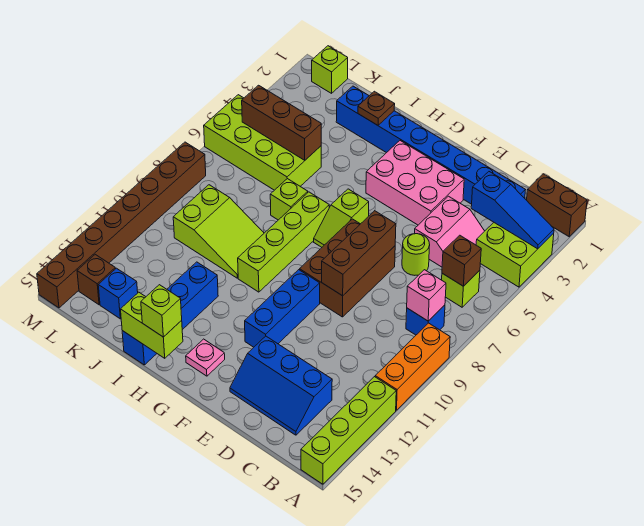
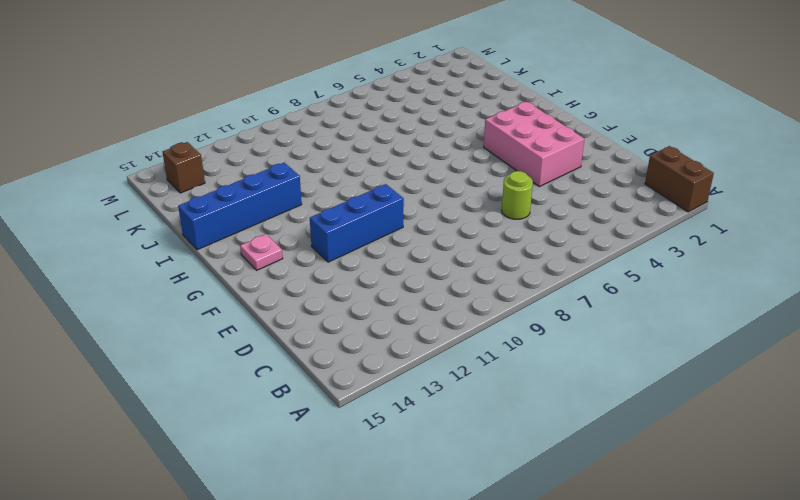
none -> lime brick A3:B4 level 1
none -> orange brick A9:A11 level 1
none -> lime brick A12:A15 level 1
none -> lime brick B6 level 1

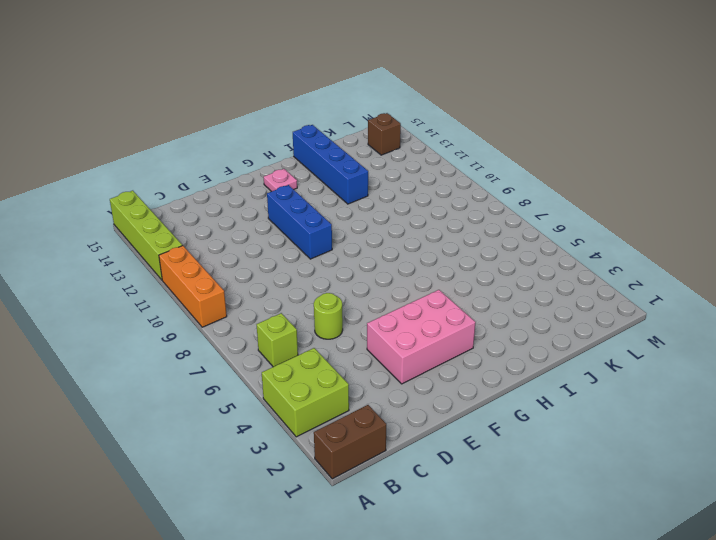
none -> blue brick B8 level 1
none -> blue brick C2:J2 level 1
none -> pink slope C4:D5 level 1 top D
none -> blue slope C13:E14 level 1 top 13

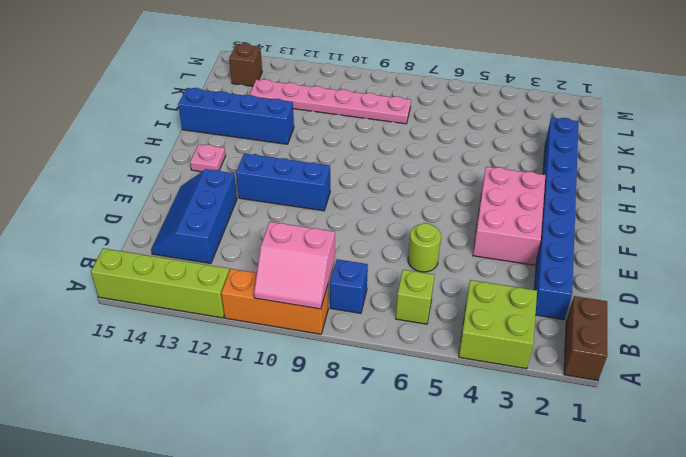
pink slope A9:B10 level 2 top B -> pink slope C4:D5 level 1 top D
pink plate K8:K13 level 1 -> lime slope I9:K10 level 1 top K
none -> brown brick E7:F9 level 1
none -> lime slope G6:G7 level 1 top 6
none -> lime brick H7:H10 level 1
none -> lime brick I7 level 1

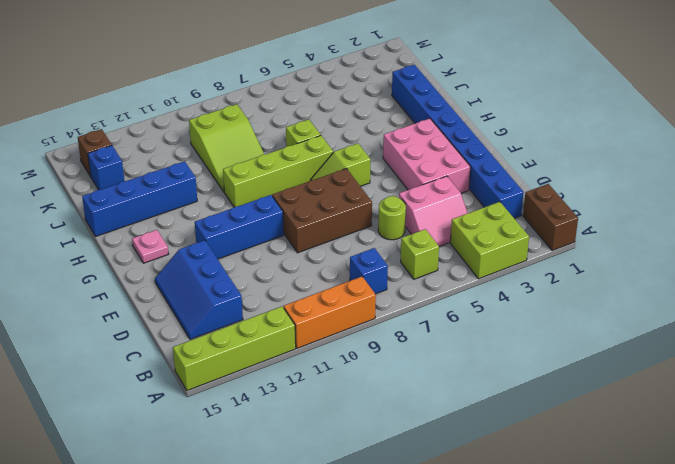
none -> lime brick J5:M6 level 1
none -> lime brick L1 level 1
none -> brown brick M8:M15 level 1
none -> blue slope A3:C3 level 2 top C

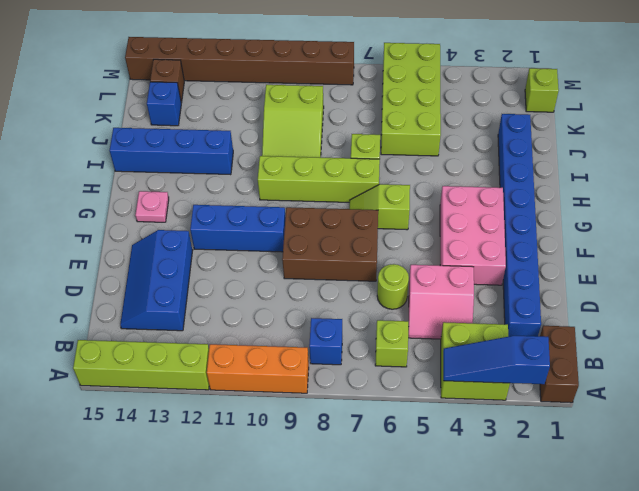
blue slope A2:A4 level 2 top 2 -> blue slope A3:C3 level 2 top C
none -> brown brick B6 level 2
none -> pink brick B8 level 2
none -> brown brick E7:E9 level 2
none -> lime brick H15:I15 level 2

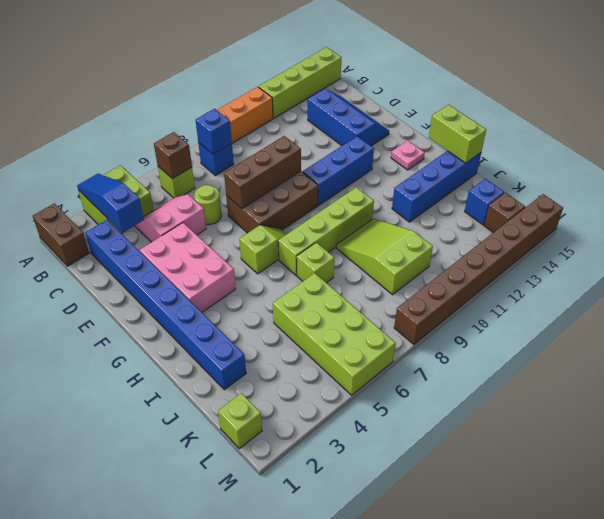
blue brick B8 level 2 -> pink brick B8 level 2
none -> brown plate I2 level 2
none -> brown brick J5:L5 level 2
none -> lime brick H15 level 3

